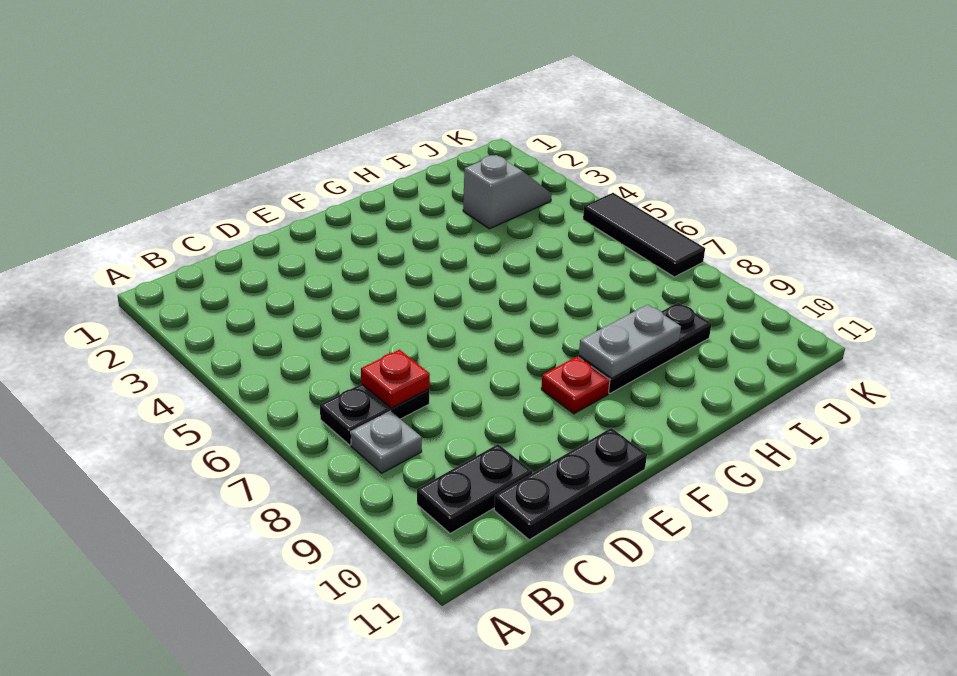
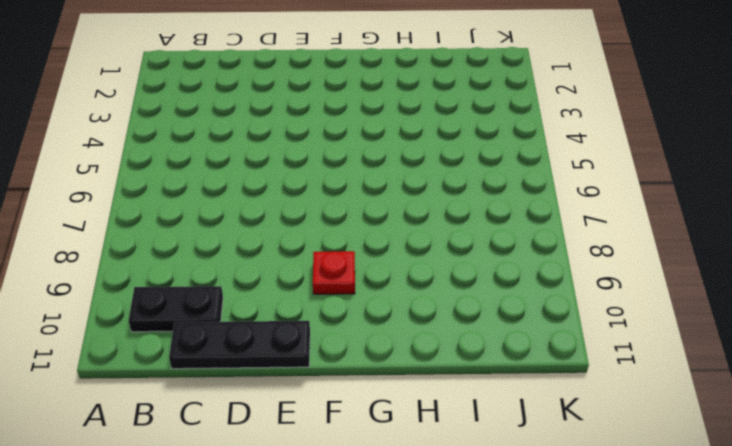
none -> black plate B7:C7 level 1
none -> grey plate B8 level 1

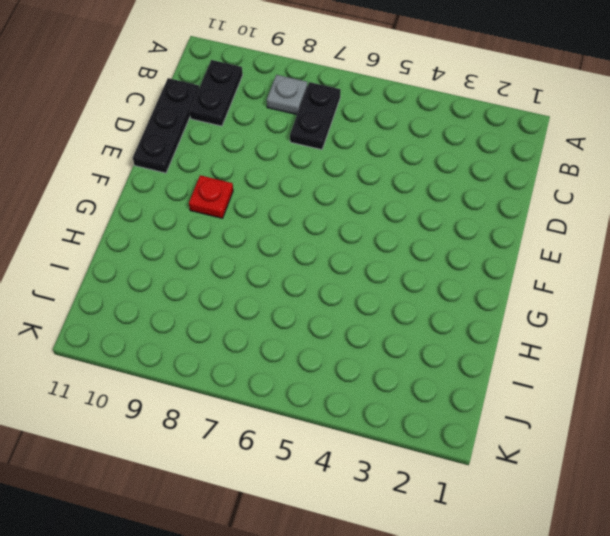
none -> black plate G9:I9 level 1
none -> grey slope I3:J3 level 1 top I

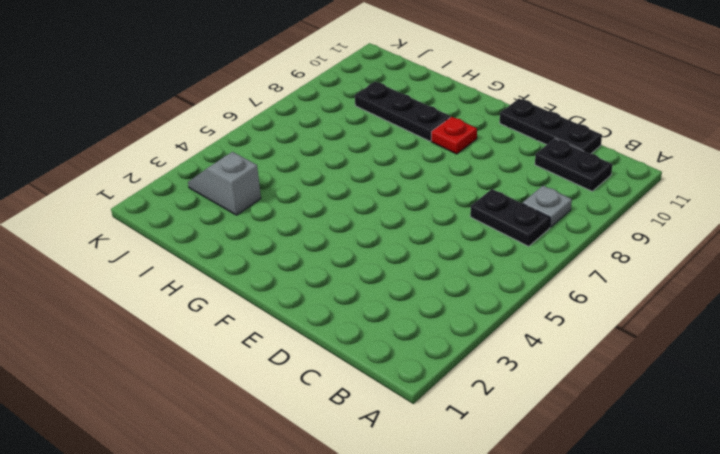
none -> black tile K5:K7 level 1
none -> red plate C7 level 2

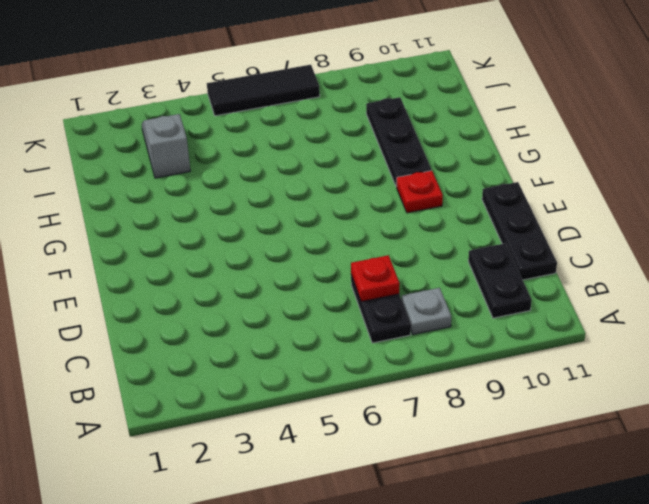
none -> grey plate G9:H9 level 2

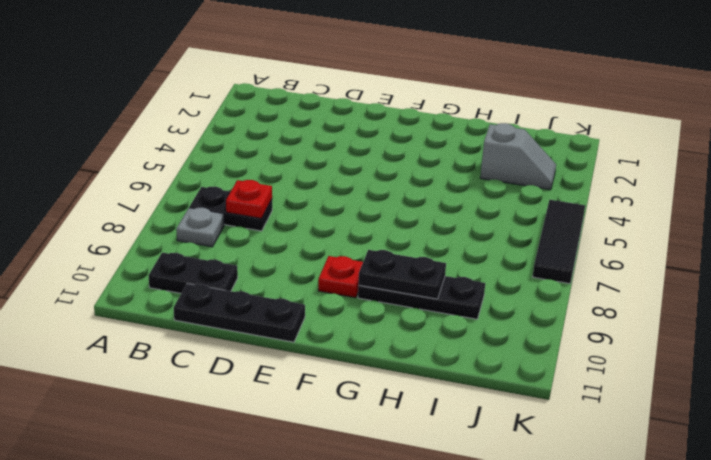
black plate G9:H9 level 2 -> grey plate G9:H9 level 2

